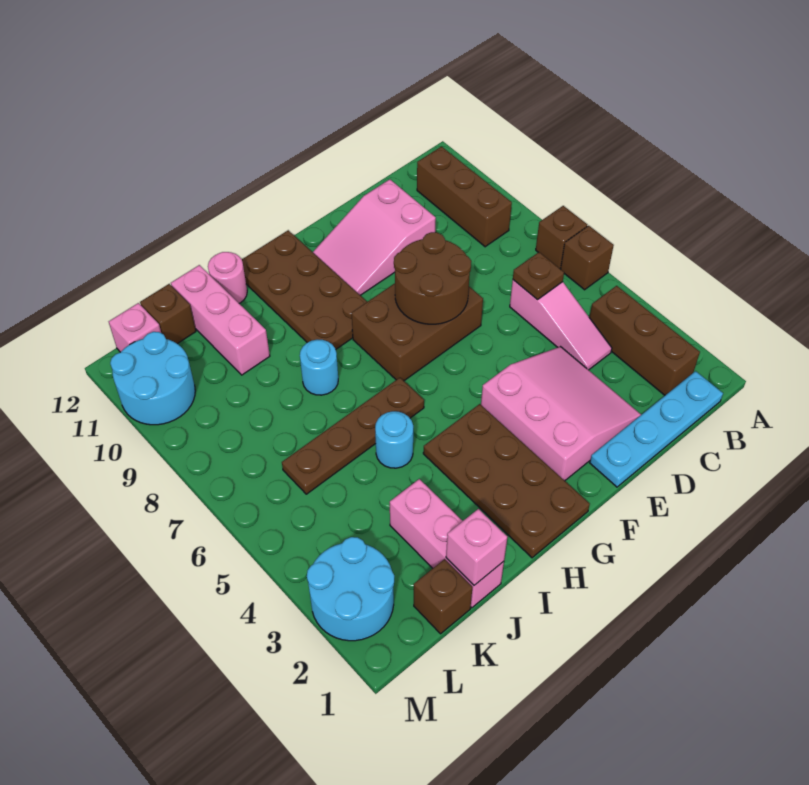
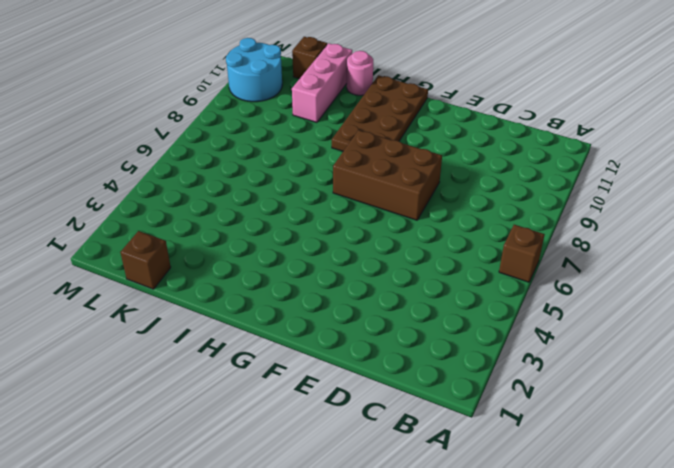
none -> brown brick A7 level 1
none -> cyan plate B1:E1 level 1
none -> brown brick B2:B4 level 1

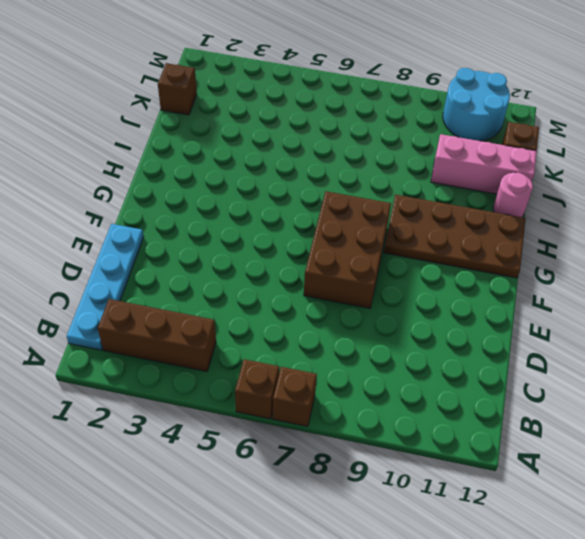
none -> brown brick B9:B11 level 1
none -> pink slope C4:C6 level 1 top 6
none -> pink slope D2:F4 level 1 top F

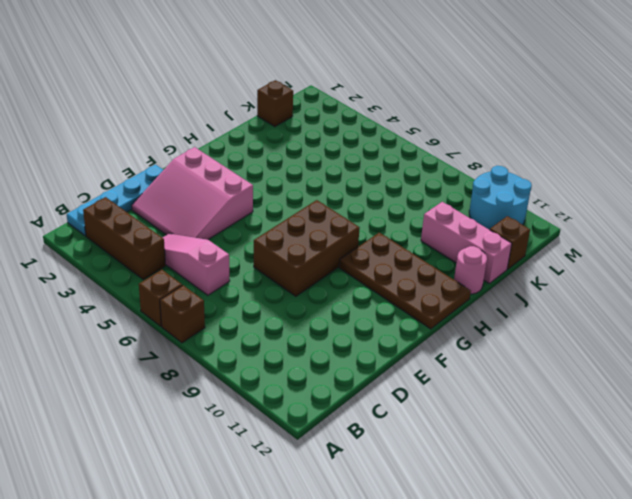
none -> brown brick B9:B11 level 1
none -> pink slope D10:F11 level 1 top D
none -> brown plate G1:H4 level 1

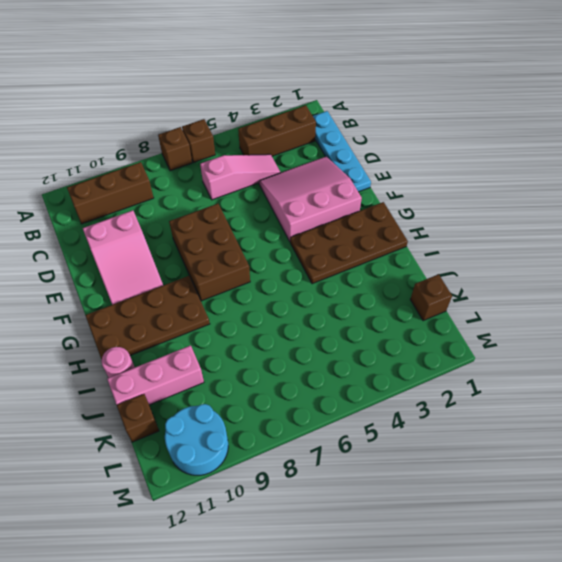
none -> brown plate H6:K6 level 1
none -> cyan round brick I5 level 1
none -> cyan round brick I8 level 1

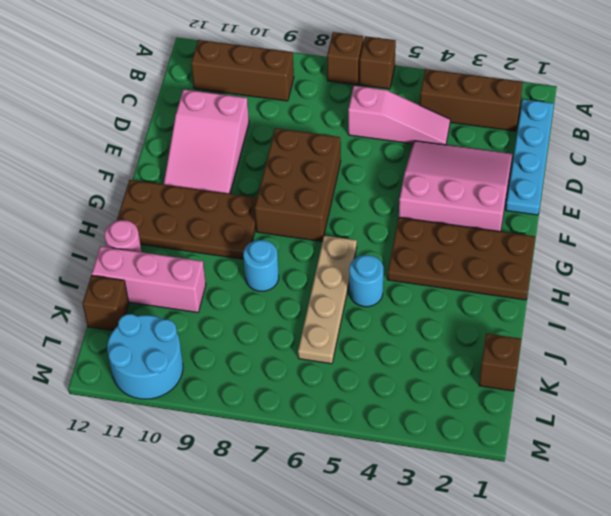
tan plate H6:K6 level 1 -> brown plate H6:K6 level 1
none -> pink brick J1:J3 level 1
none -> cyan round brick L2:M3 level 1
none -> pink brick L12 level 1

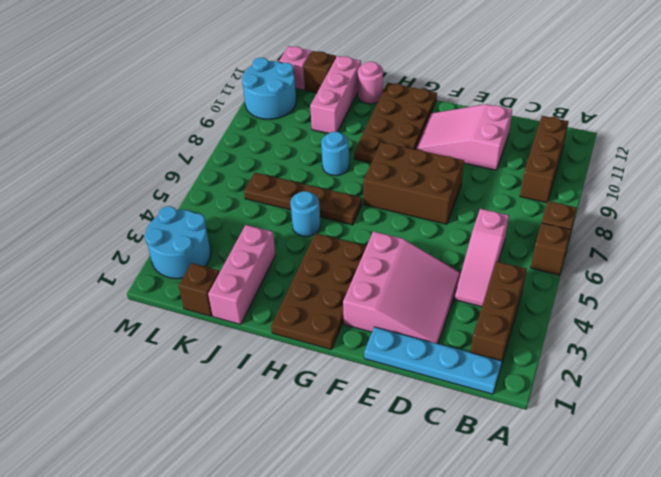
none -> brown plate C6 level 2
none -> brown round brick E7:F8 level 2
none -> pink brick J1 level 2

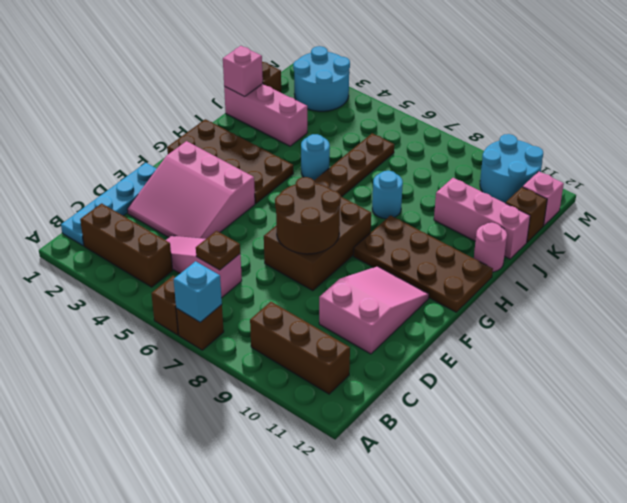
cyan brick A7 level 2 -> none

